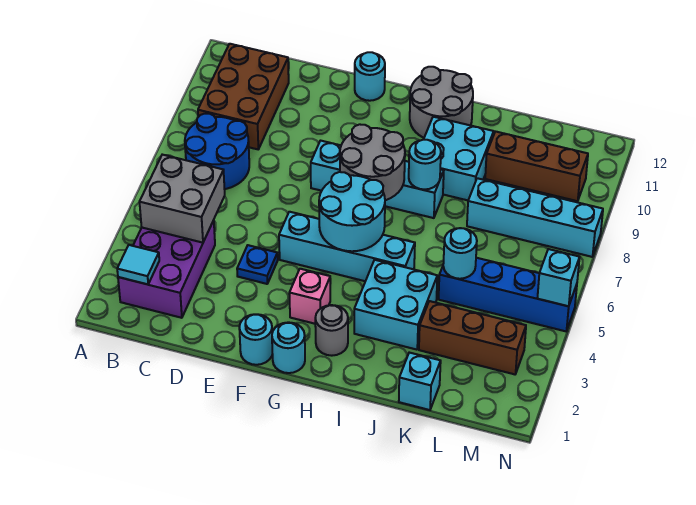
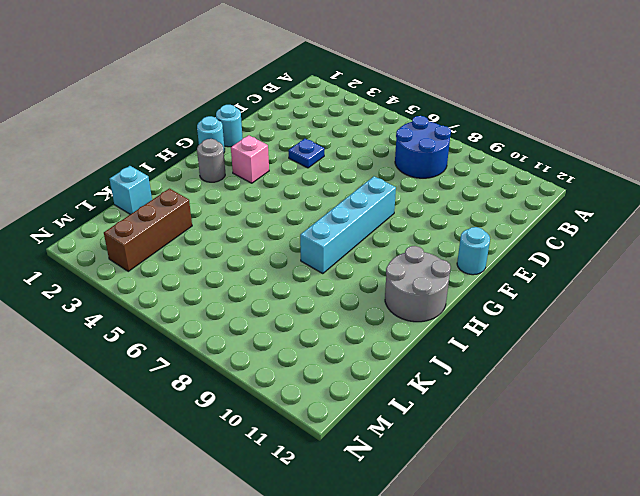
none -> purple brick B2:C4 level 1
none -> brown brick B9:C11 level 1
none -> cyan brick F5:I5 level 1

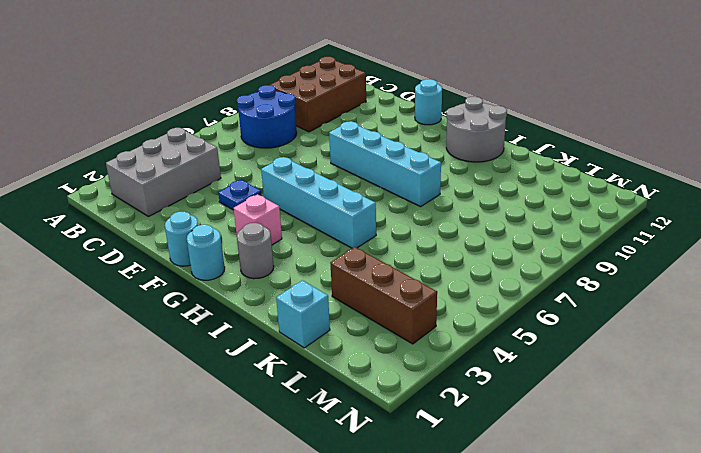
grey brick B2:C4 level 1 -> purple brick B2:C4 level 1
none -> cyan brick I3:J4 level 1
none -> cyan brick I9:J10 level 1
none -> blue brick K5:N5 level 1

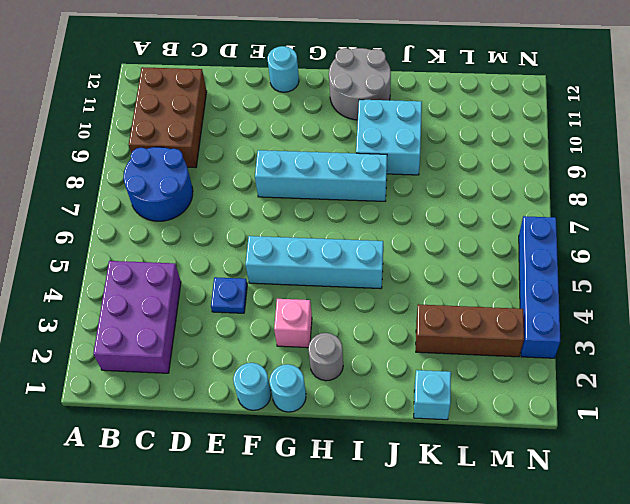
blue brick N3:N6 level 1 -> blue brick K5:N5 level 1
none -> cyan brick I3:J4 level 1
none -> cyan brick K8:N8 level 1
none -> brown brick K10:M10 level 1

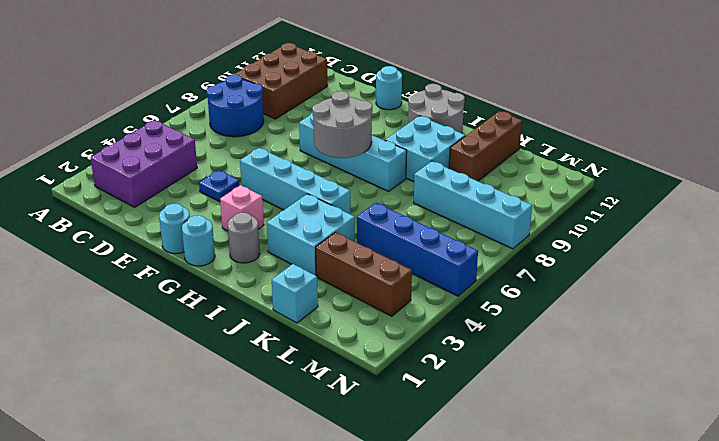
brown brick K10:K12 level 1 -> brown brick K10:M10 level 1
none -> cyan tile B2 level 2
none -> grey brick B4:C5 level 2
none -> cyan round brick G5:H6 level 2

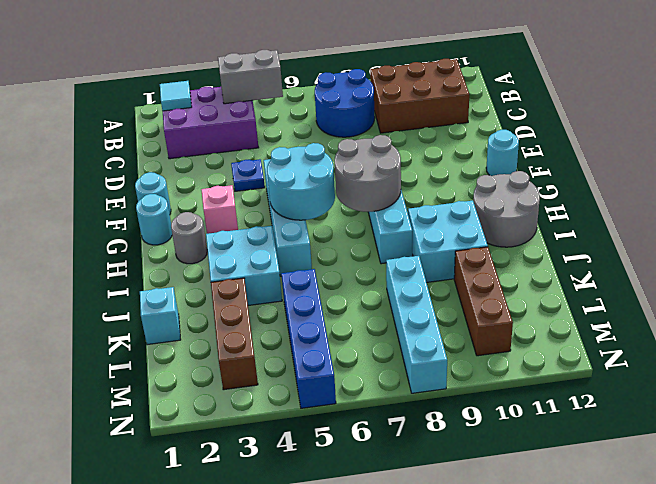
grey brick B4:B5 level 2 -> grey brick B4:C5 level 2
none -> cyan round brick I8 level 2
none -> cyan round brick K5 level 2
none -> cyan brick N5 level 2

